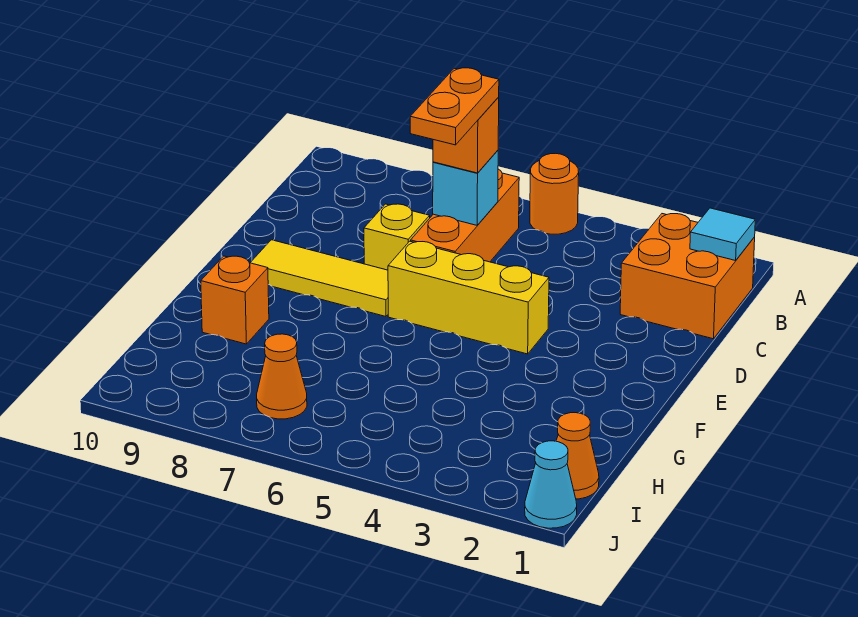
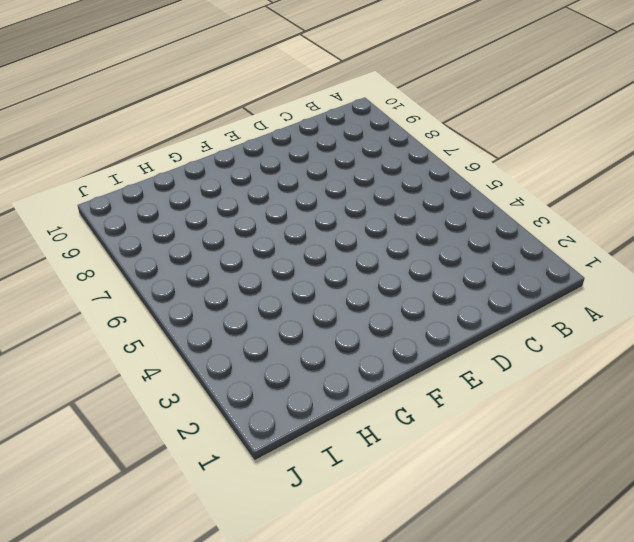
none -> orange round brick A5 level 1
none -> orange brick B1:C2 level 1
none -> orange brick B6:D6 level 1

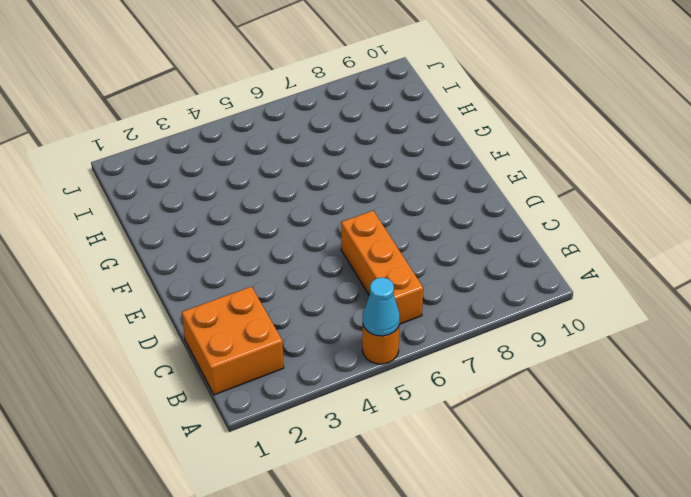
cyan cone A5 level 2 -> cyan cone J1 level 1
none -> yellow brick D7 level 1
none -> yellow brick E4:E6 level 1
none -> yellow tile E7:E9 level 1

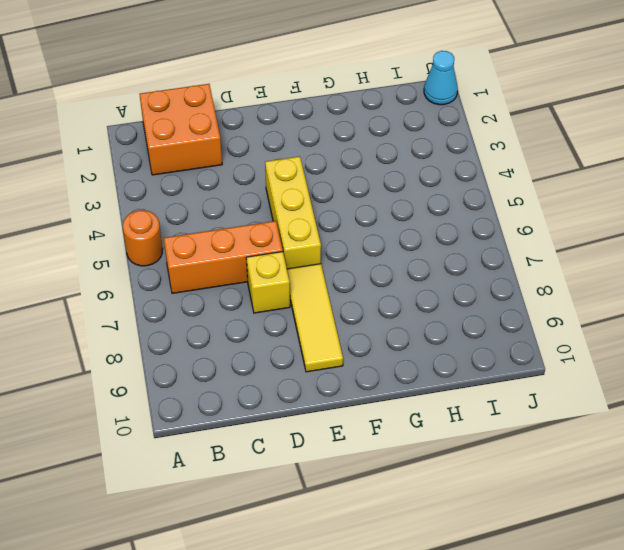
none -> orange brick G9 level 1
none -> orange cone I1 level 1
none -> orange cone I7 level 1

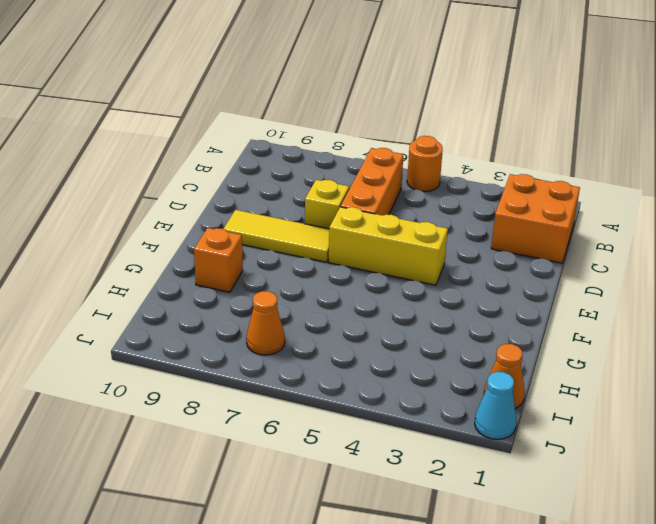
none -> cyan tile B1 level 2
none -> cyan brick C6 level 2
none -> orange brick C6 level 3

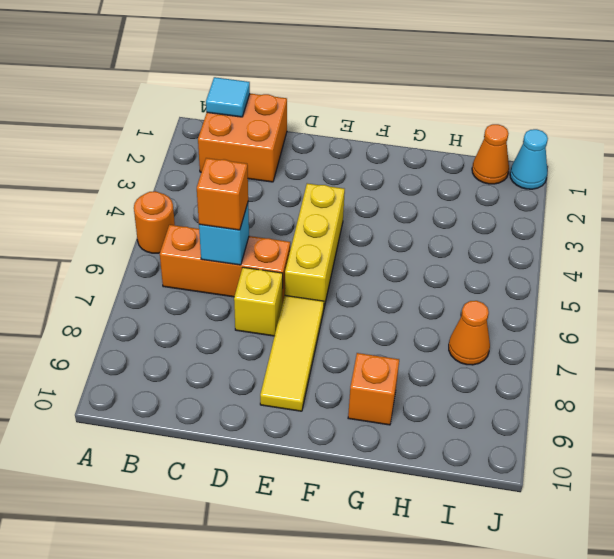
none -> orange plate C6:D6 level 4

